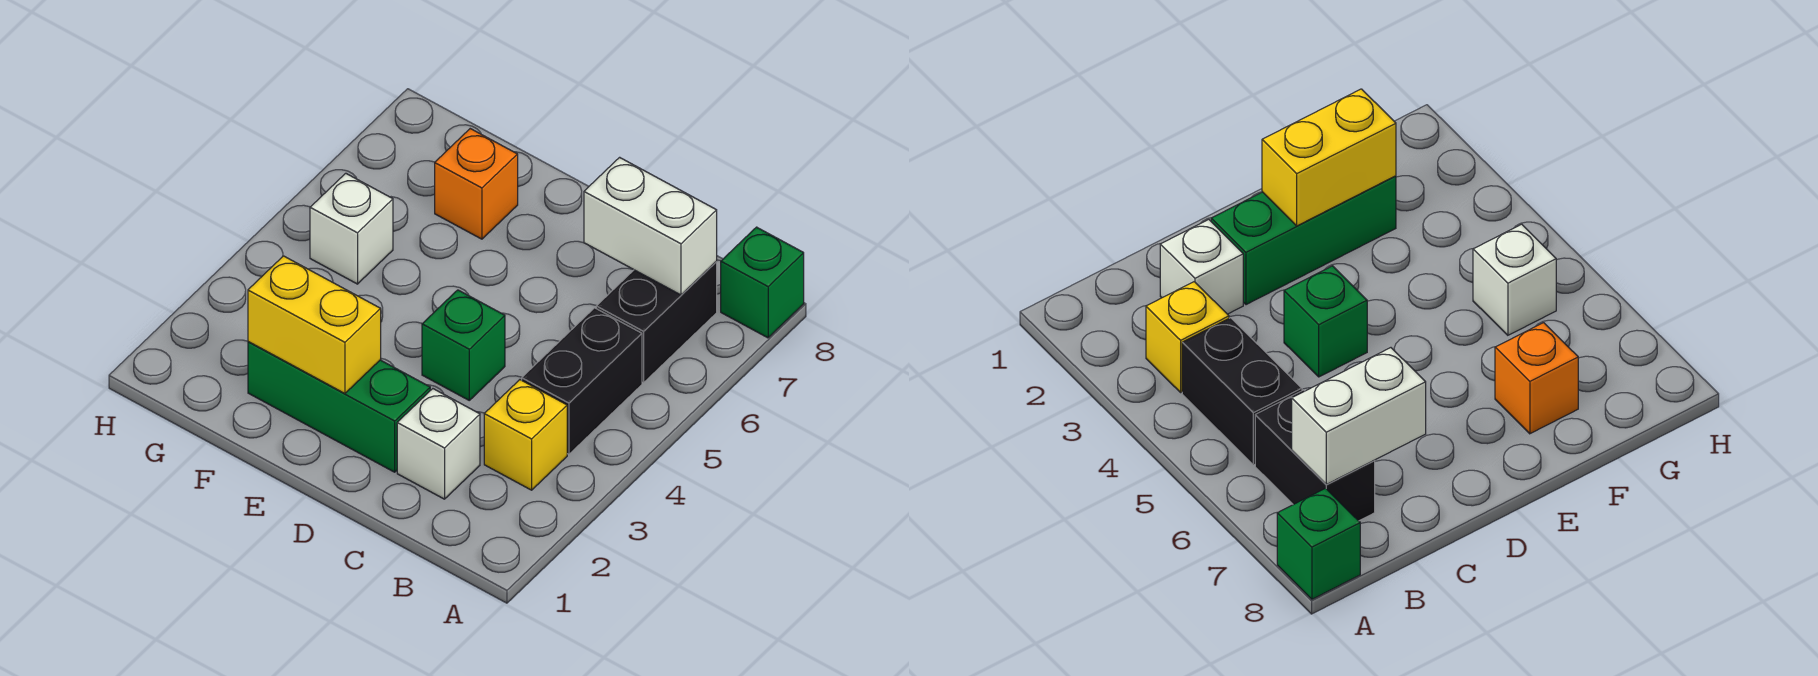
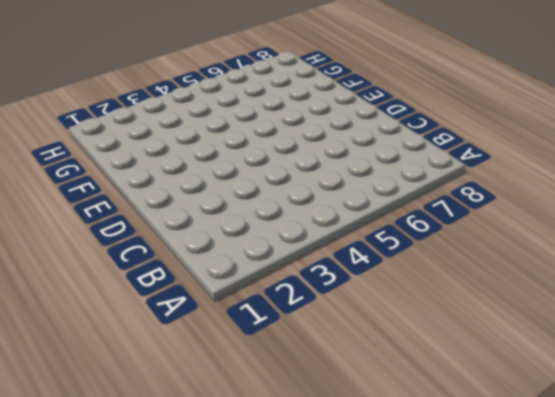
none -> green brick A8 level 1
none -> yellow brick B3 level 1

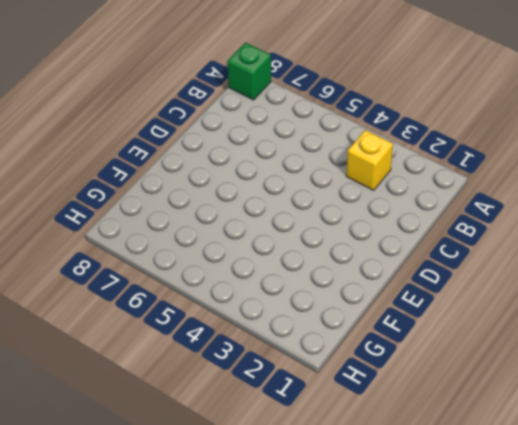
none -> black brick B4:B5 level 1
none -> black brick B6:B7 level 1

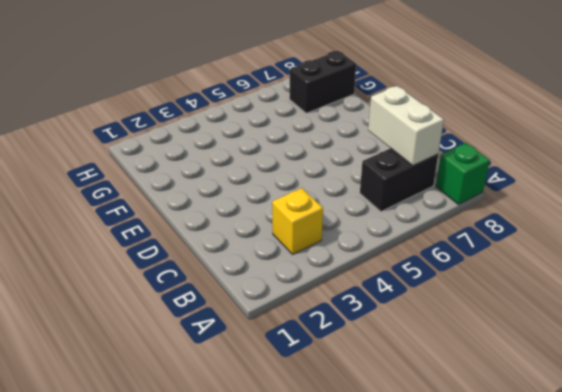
black brick G7:G8 level 1 -> black brick B4:B5 level 1
none -> white brick C2 level 1
none -> green brick D2:F2 level 1

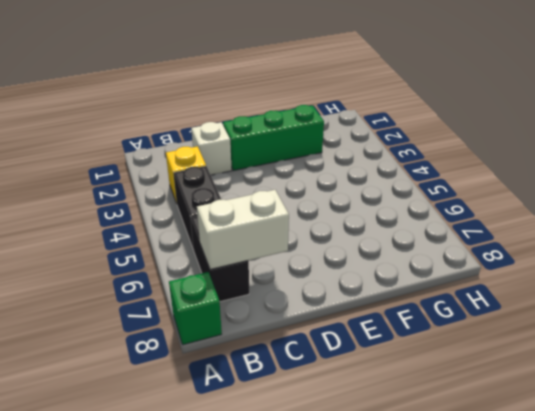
none -> green brick D4 level 1
none -> orange brick F7 level 1

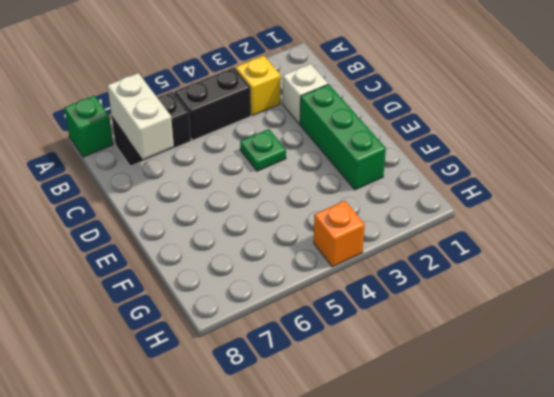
green plate D4 level 1 -> green brick D4 level 1
orange brick H4 level 1 -> orange brick F7 level 1
none -> white brick G5 level 1
none -> yellow brick E2:F2 level 2

